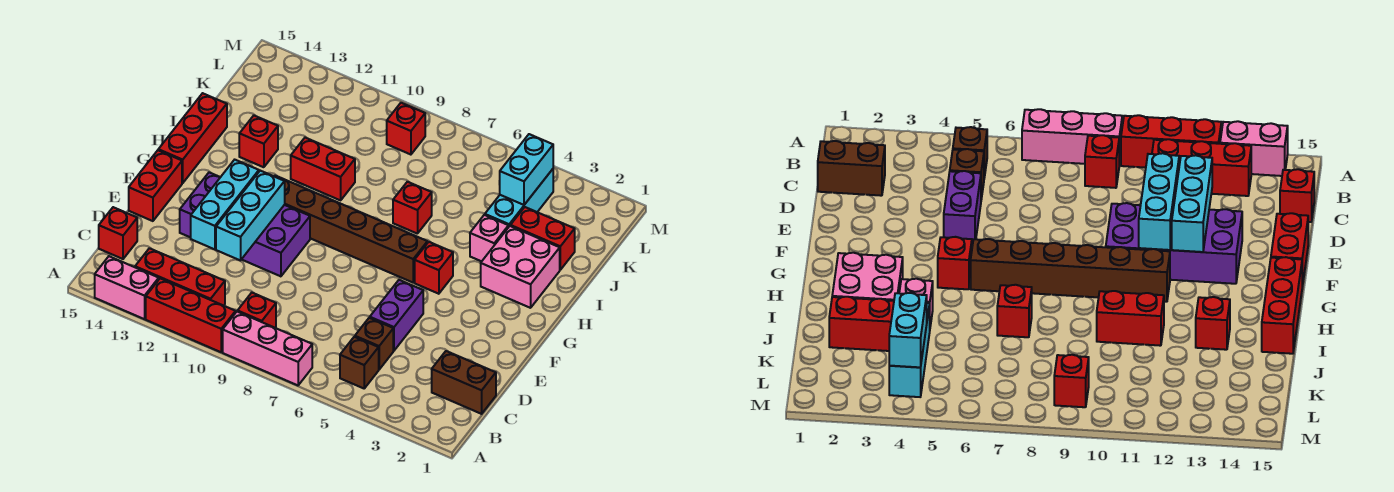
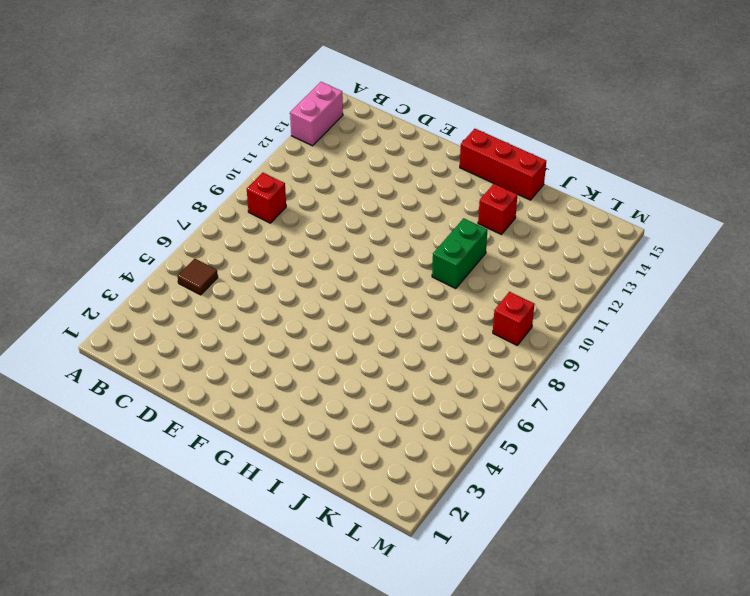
brown tile B5 level 1 -> brown brick B5 level 1
green brick I10:I11 level 1 -> red brick I10:I11 level 1
none -> pink brick A7:A9 level 1
none -> red brick A10:A12 level 1
none -> red brick B11:B13 level 1

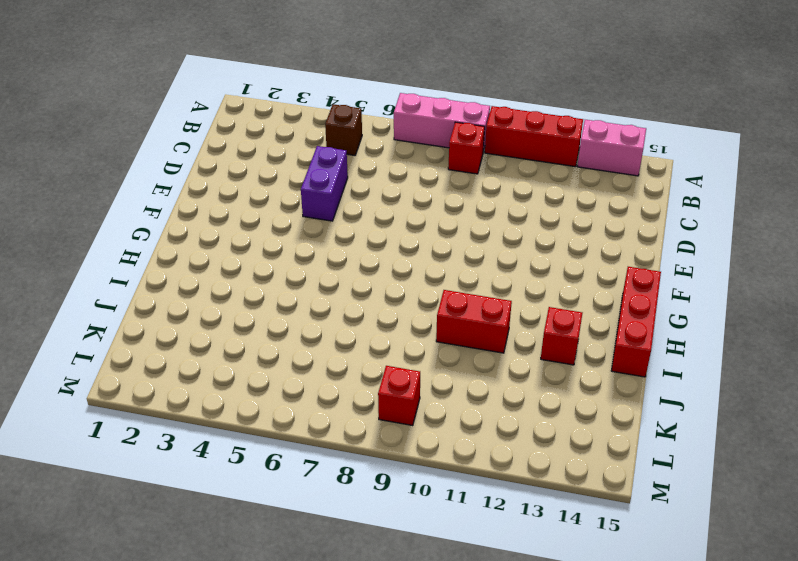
none -> red brick B11:B13 level 1
none -> brown brick C1:C2 level 1
none -> brown brick C5 level 1

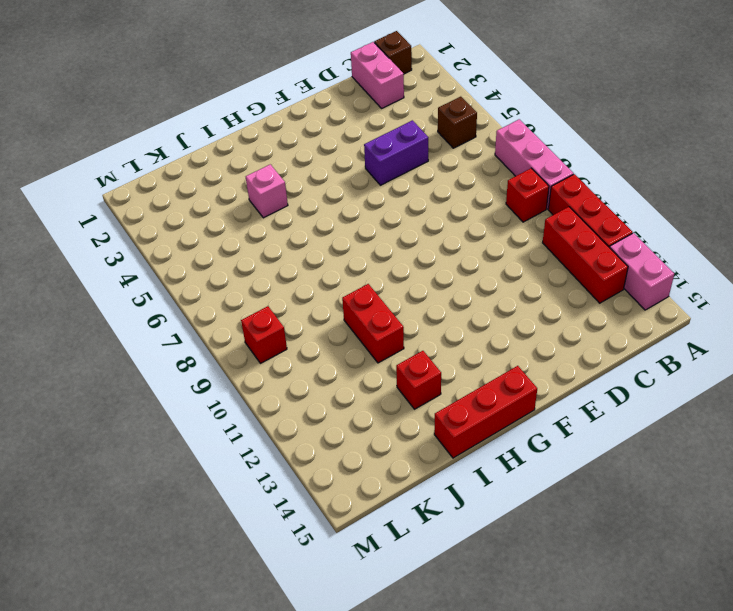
brown brick B1 level 1 -> brown brick C5 level 1
pink brick C1:C2 level 1 -> brown brick C1:C2 level 1
none -> red brick C15 level 1
none -> purple brick E10:F13 level 1
none -> red brick E15:F15 level 1

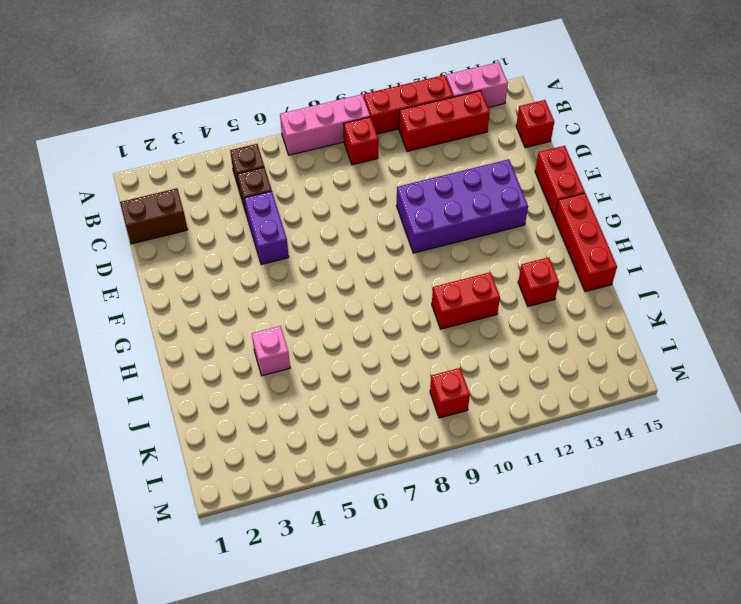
none -> red brick G5 level 1
none -> brown brick G6:G11 level 1
none -> pink brick H2:I3 level 1

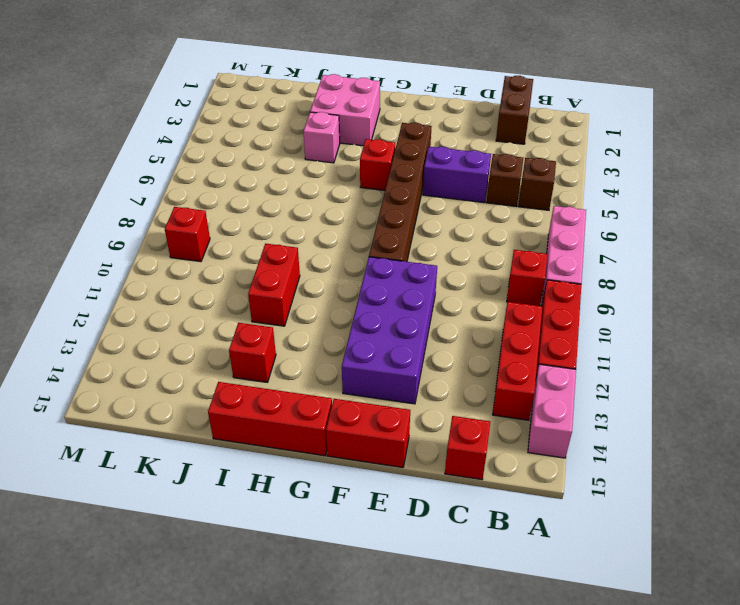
brown brick F4:F9 level 1 -> brown brick G6:G11 level 1
none -> red brick I7 level 1
none -> red brick J2:J3 level 1
none -> cyan brick J4:L4 level 1

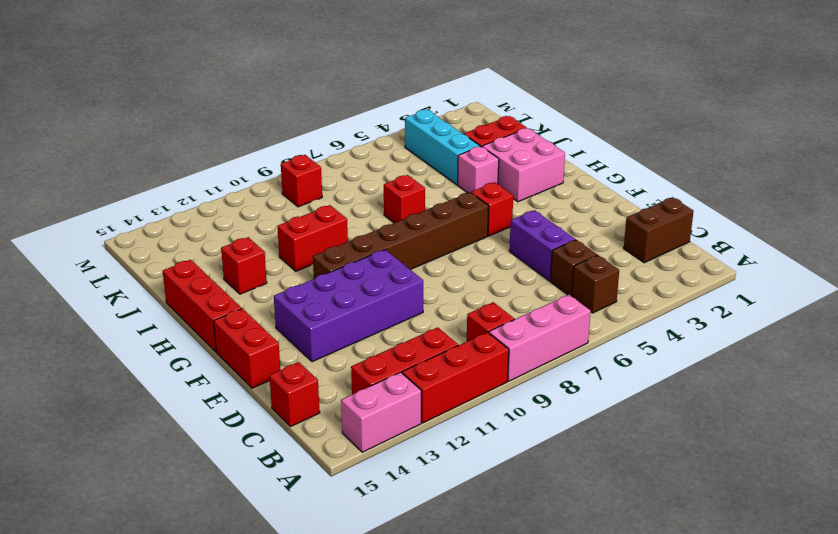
none -> cyan brick D11:F11 level 2
none -> cyan brick D12:F12 level 2
none -> cyan brick K4:L4 level 2

